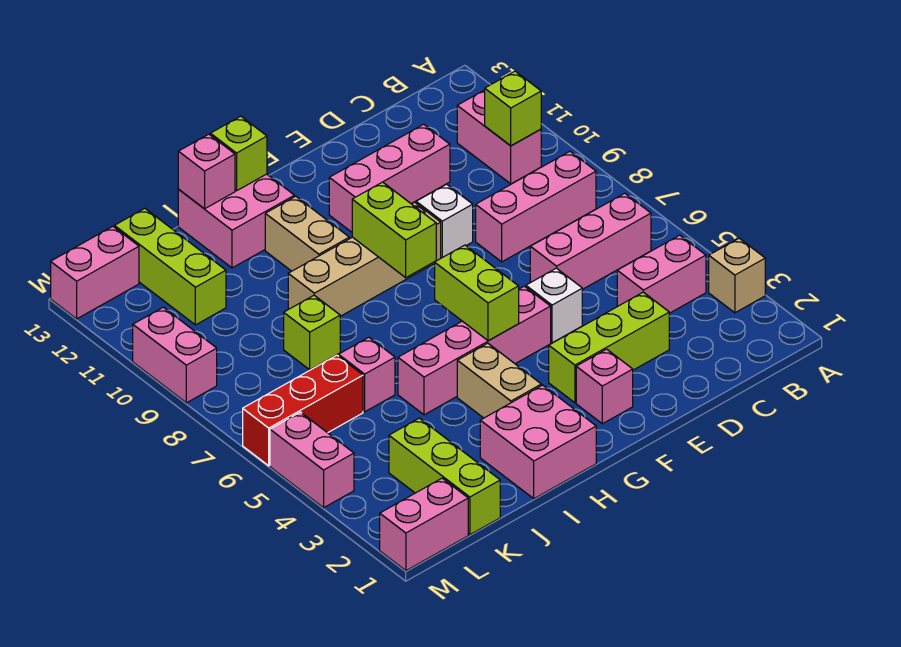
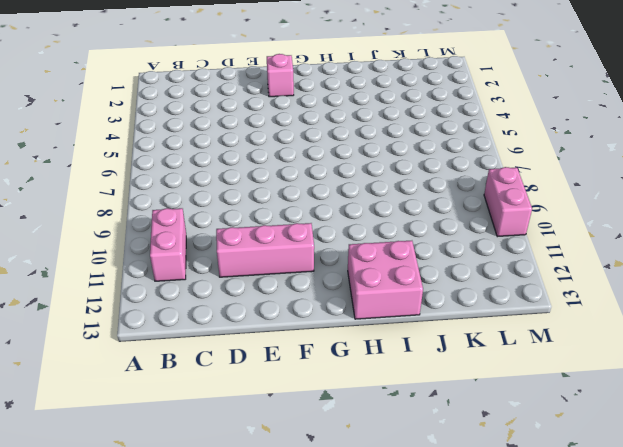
none -> tan brick A3 level 1
none -> pink brick B4:C4 level 1
none -> pink brick B6:D6 level 1
none -> pink brick B8:D8 level 1

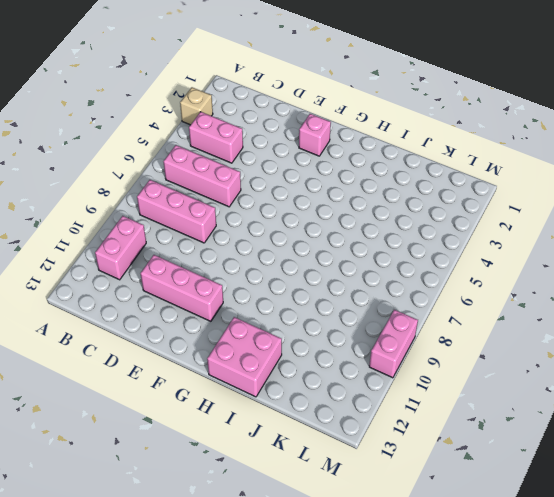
none -> lime brick D3:F3 level 1
none -> white brick E5 level 1
none -> white brick E9 level 1
none -> pink brick F5:I5 level 1

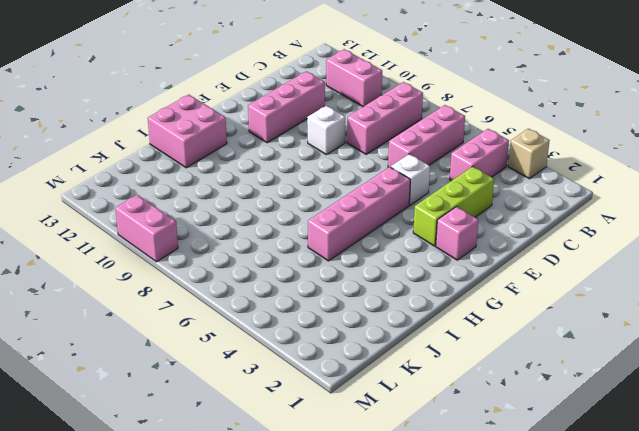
none -> tan brick F9:I9 level 1
none -> pink brick H1:I2 level 1
none -> tan brick H3:H4 level 1
none -> tan brick H10:H11 level 1

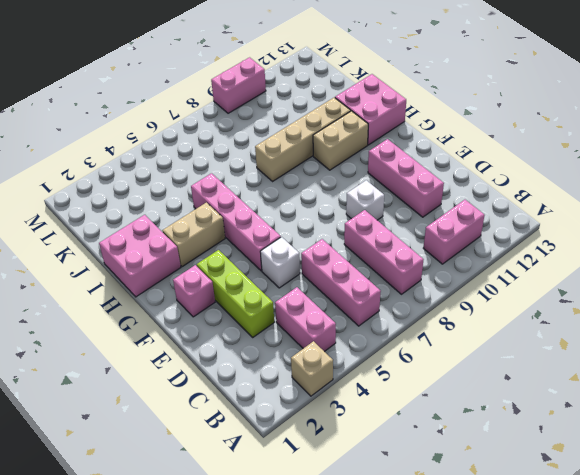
tan brick I8:I11 level 1 -> tan brick F9:I9 level 1
none -> pink brick J6 level 1
none -> lime brick J8 level 1
none -> lime brick K1:K3 level 1
none -> red brick K6:M6 level 1

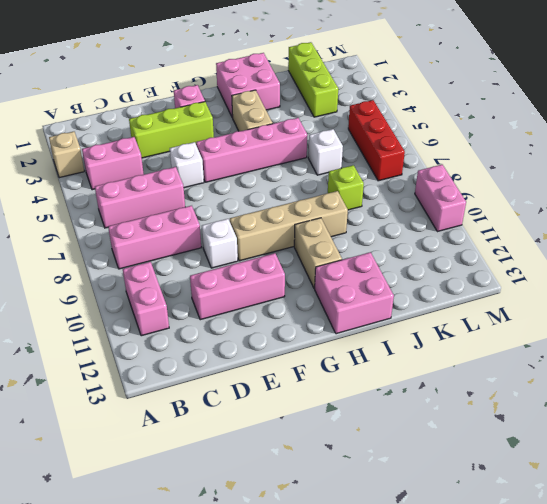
white brick J6 level 1 -> pink brick J6 level 1
red brick L5:L7 level 1 -> red brick K6:M6 level 1
none -> lime brick K11:K13 level 1
none -> pink brick L1:M1 level 1
none -> pink brick L13:M13 level 1
none -> pink brick M4:M5 level 1

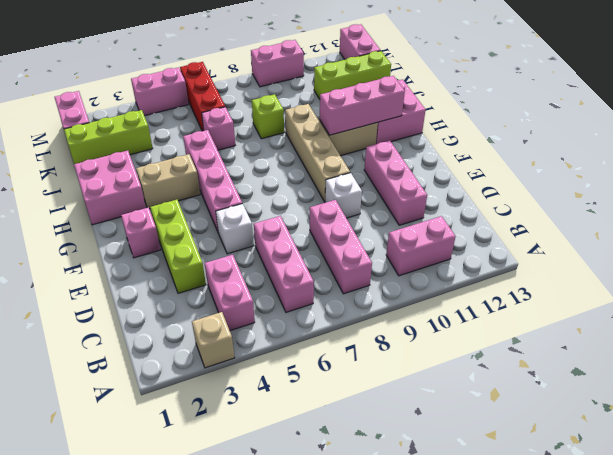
pink brick H10:H12 level 2 -> none
none -> lime brick B10 level 2
none -> lime brick G5:G6 level 2
none -> lime brick G8:G9 level 2
none -> lime brick H13 level 2

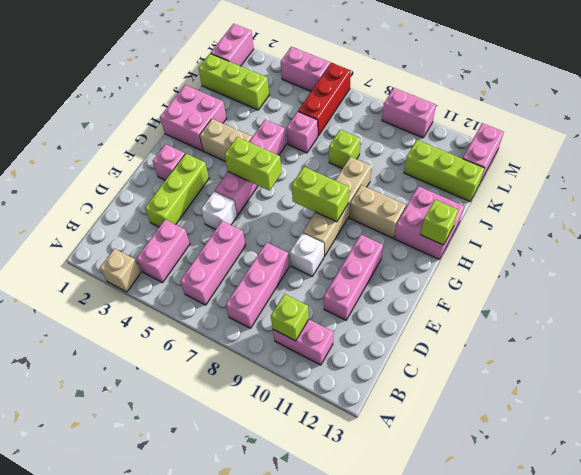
none -> pink brick I13 level 2

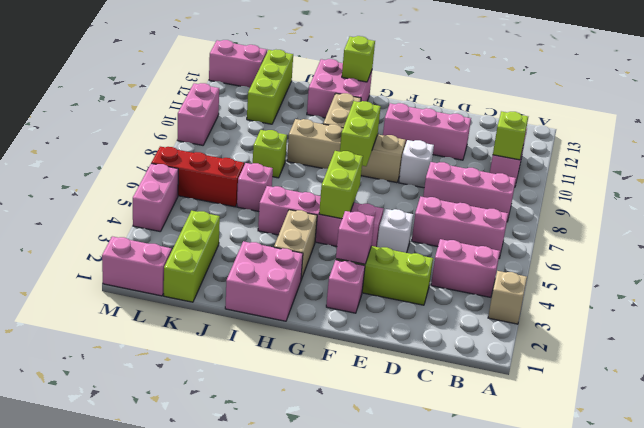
pink brick F3 level 2 -> pink brick I13 level 2

